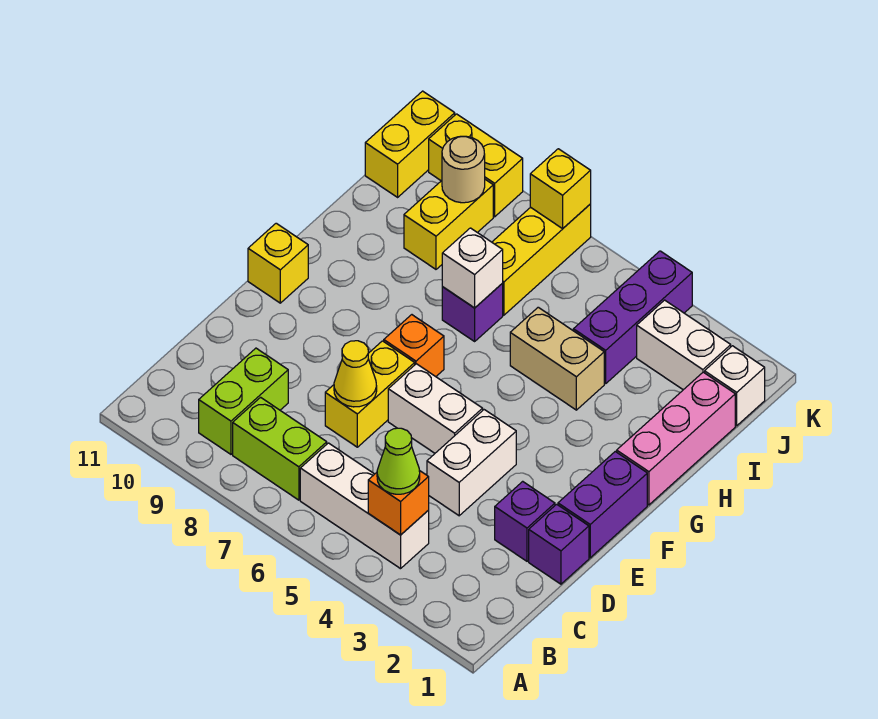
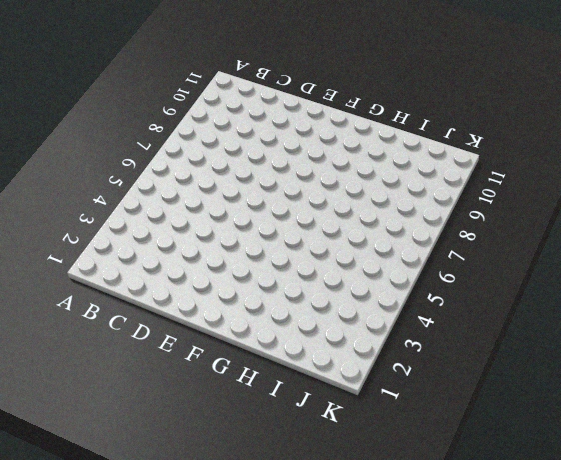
none -> white brick B4:B6 level 1
none -> lime brick B7:B8 level 1
none -> lime brick B9:C9 level 1

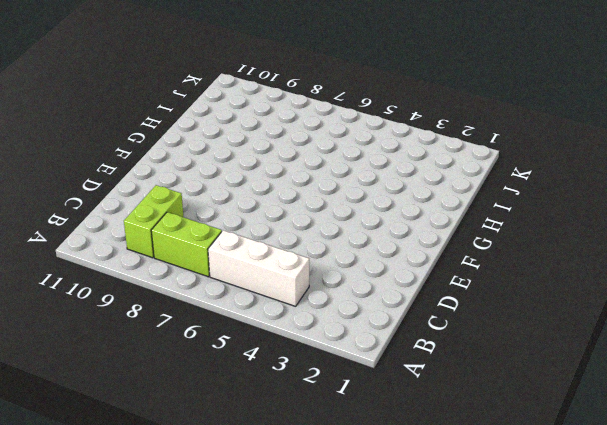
none -> purple brick D1 level 1
none -> purple brick D2 level 1
none -> white brick D4:E4 level 1

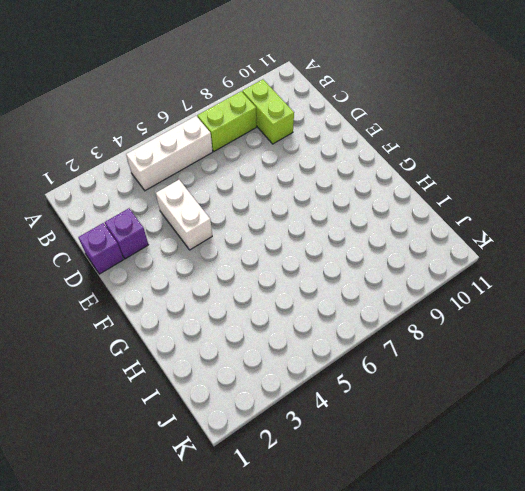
none -> yellow brick D7:E7 level 1
none -> purple brick E1:F1 level 1
none -> white brick E5:E6 level 1

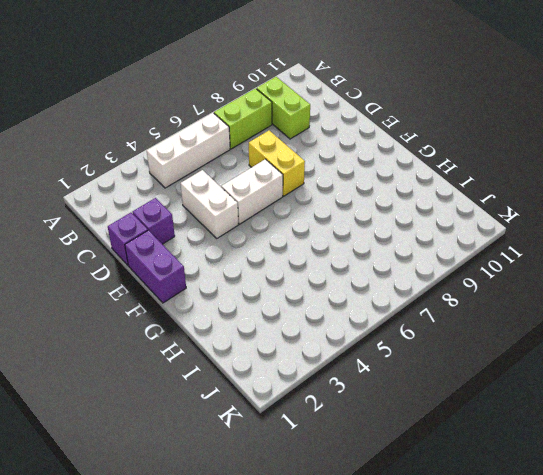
none -> orange brick F7 level 1
none -> yellow brick F11 level 1
none -> pink brick G1:I1 level 1

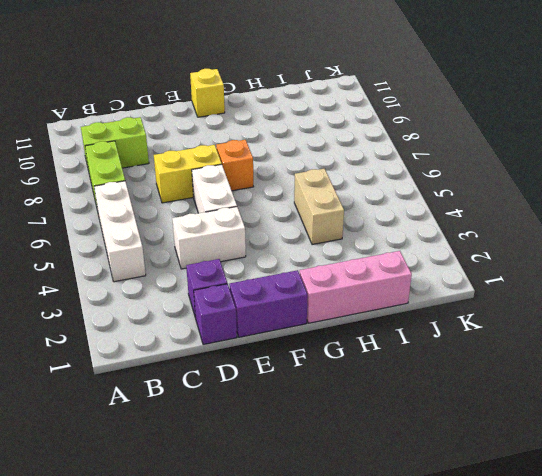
none -> purple brick H7 level 1
none -> purple brick I4:K4 level 1
none -> yellow brick I7:K7 level 1

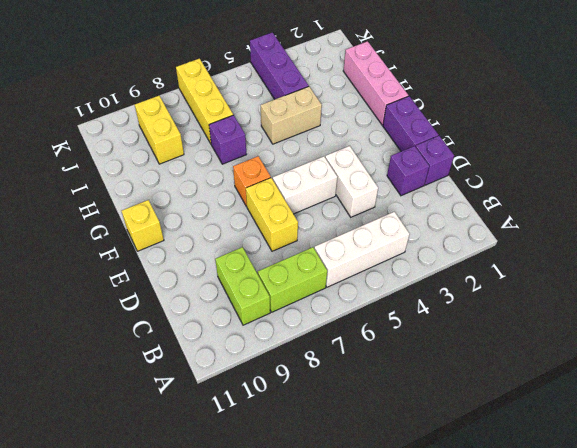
none -> white brick J1 level 1
none -> white brick J2:J3 level 1
none -> yellow brick J11:K11 level 1

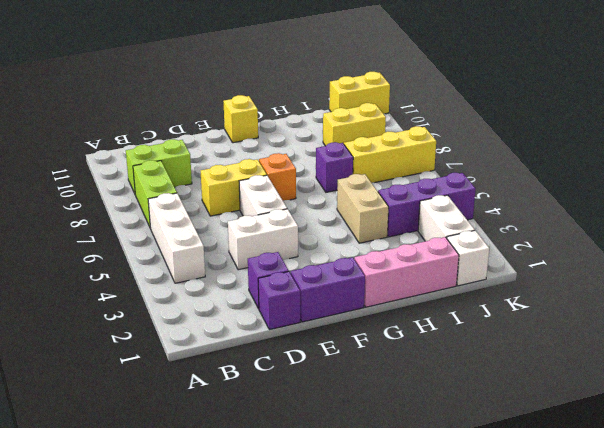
none -> yellow brick K9:K10 level 1
none -> orange brick B4 level 2
none -> yellow cone D7 level 2

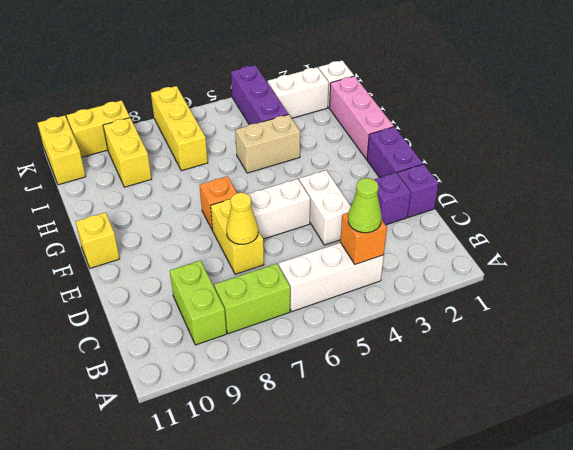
none -> purple brick H7 level 1
none -> white brick H7 level 2
none -> tan round brick J9 level 2

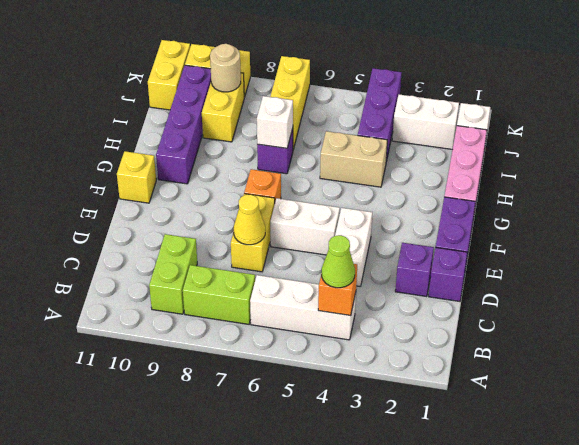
purple brick G10:J10 level 1 -> none
none -> yellow brick K7 level 2

